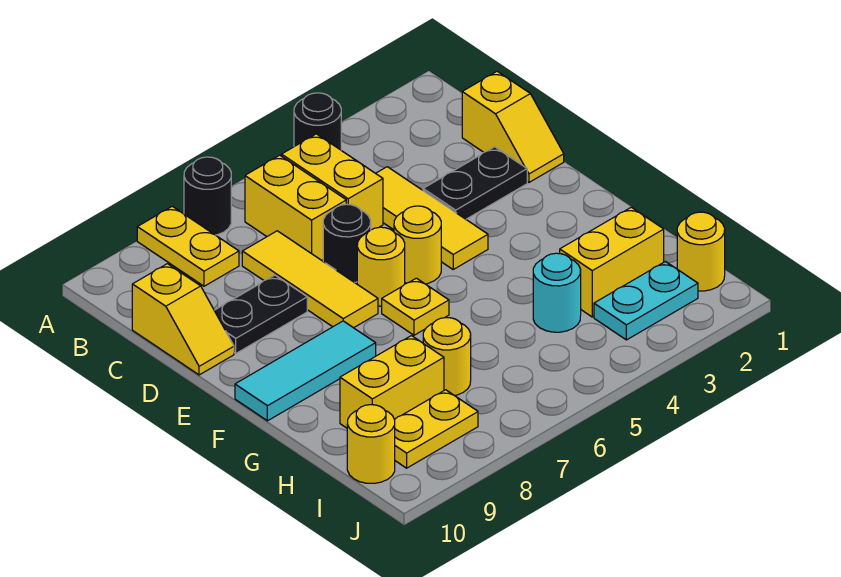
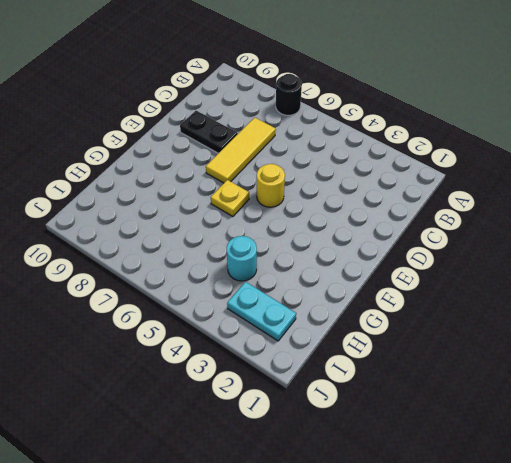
none -> black round brick A4 level 1
none -> yellow plate A8:B8 level 1
none -> yellow brick B5:C5 level 1

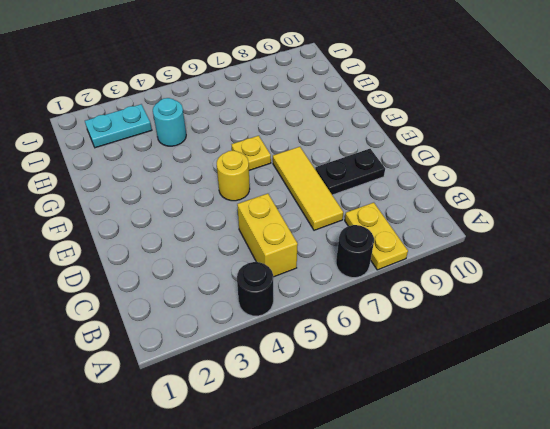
none -> yellow brick B6:C6 level 1
none -> yellow slope C1:D1 level 1 top C
none -> yellow tile C4:E4 level 1

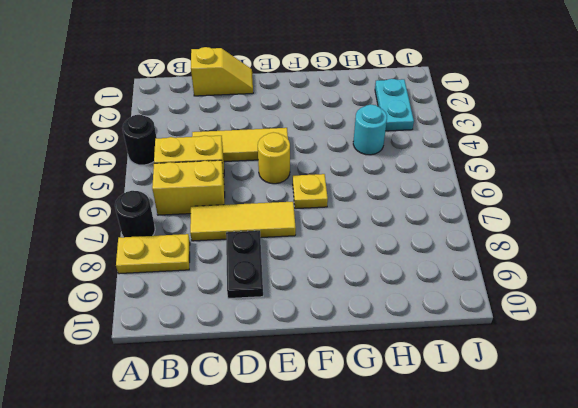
none -> yellow slope C10:D10 level 1 top C
none -> black plate D2:D3 level 1
none -> black round brick D6 level 1

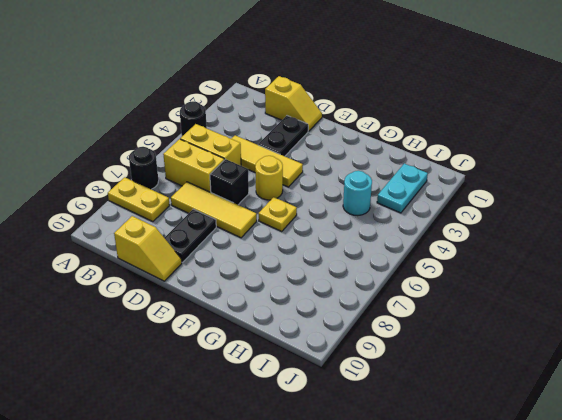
black brick D6 level 1 -> black round brick D6 level 1
none -> yellow round brick E6 level 1
none -> cyan tile F8:F10 level 1
none -> yellow brick H2:H3 level 1

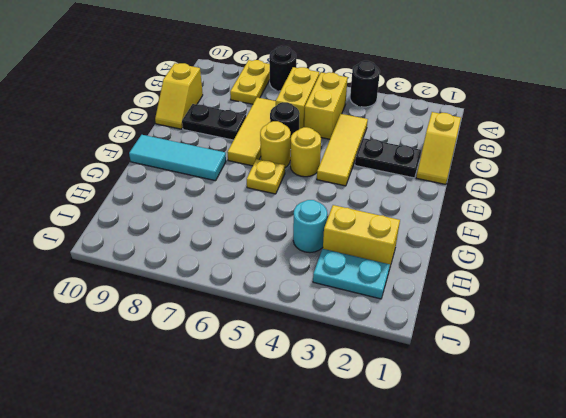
none -> yellow round brick H7 level 1
none -> yellow brick H8:H9 level 1
none -> yellow round brick I1 level 1

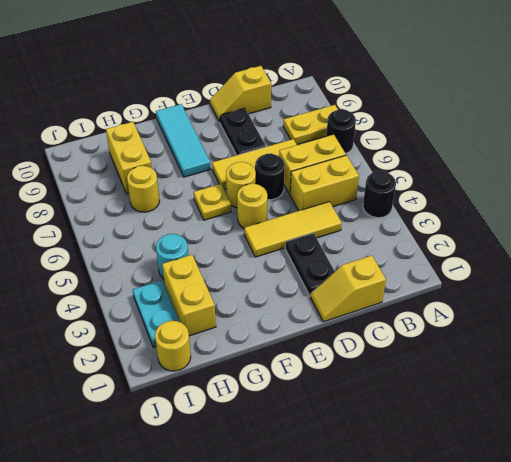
none -> yellow plate I8:I9 level 1
none -> yellow round brick I10 level 1

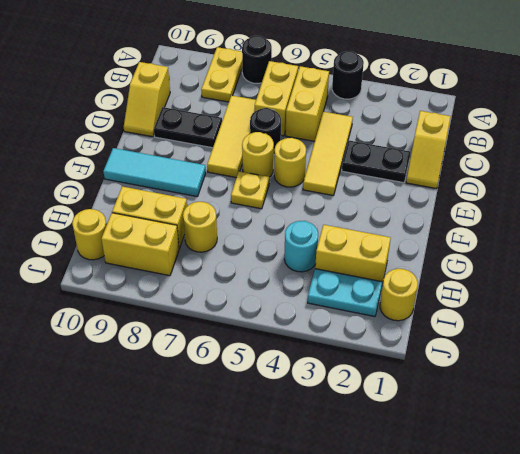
yellow brick I8:I9 level 1 -> yellow plate I8:I9 level 1

